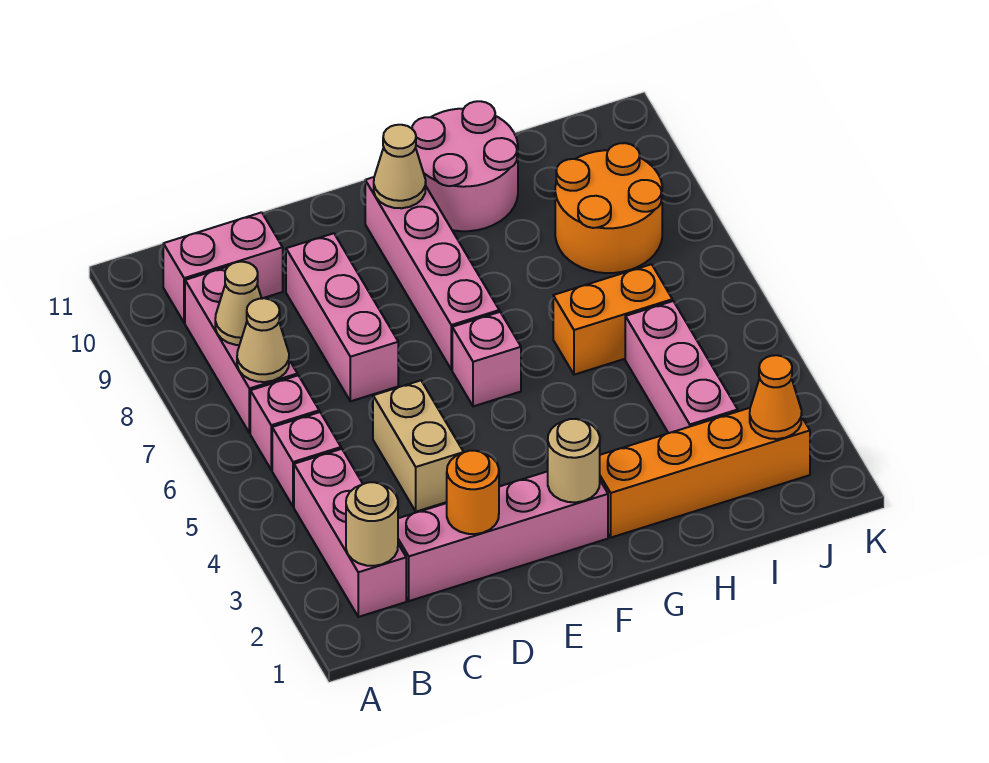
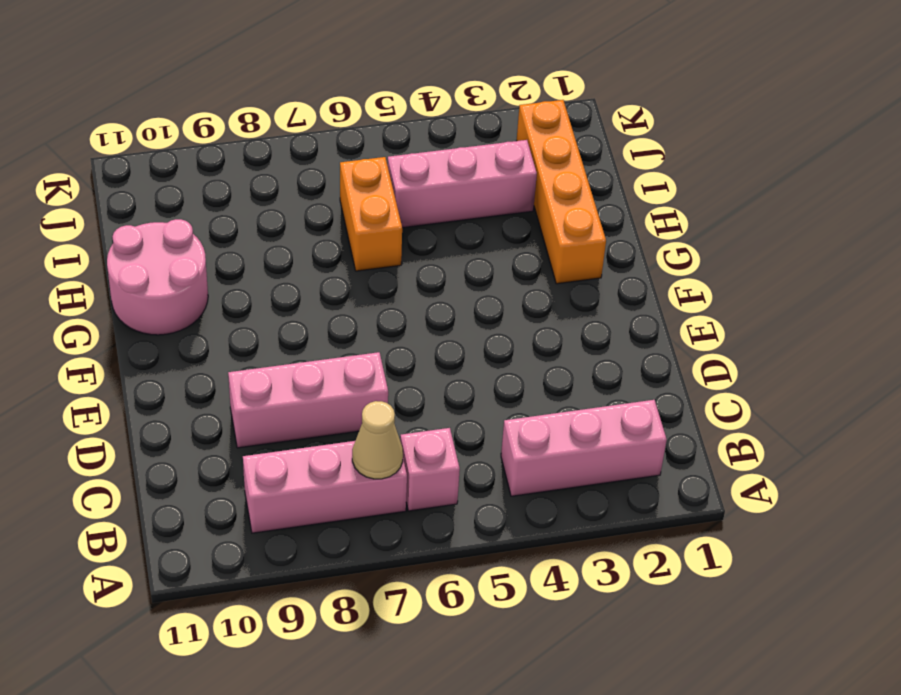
none -> pink brick B5 level 1
none -> pink brick B10:C10 level 1
none -> pink brick C2:F2 level 1

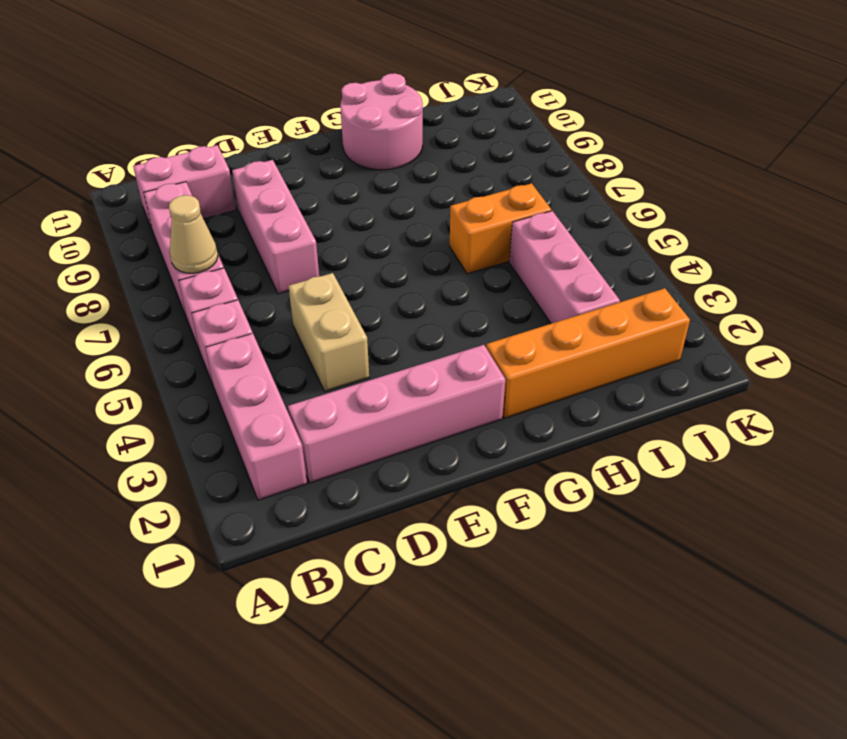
none -> pink brick F6 level 1
none -> pink brick F7:F10 level 1
none -> orange round brick I8:J9 level 1

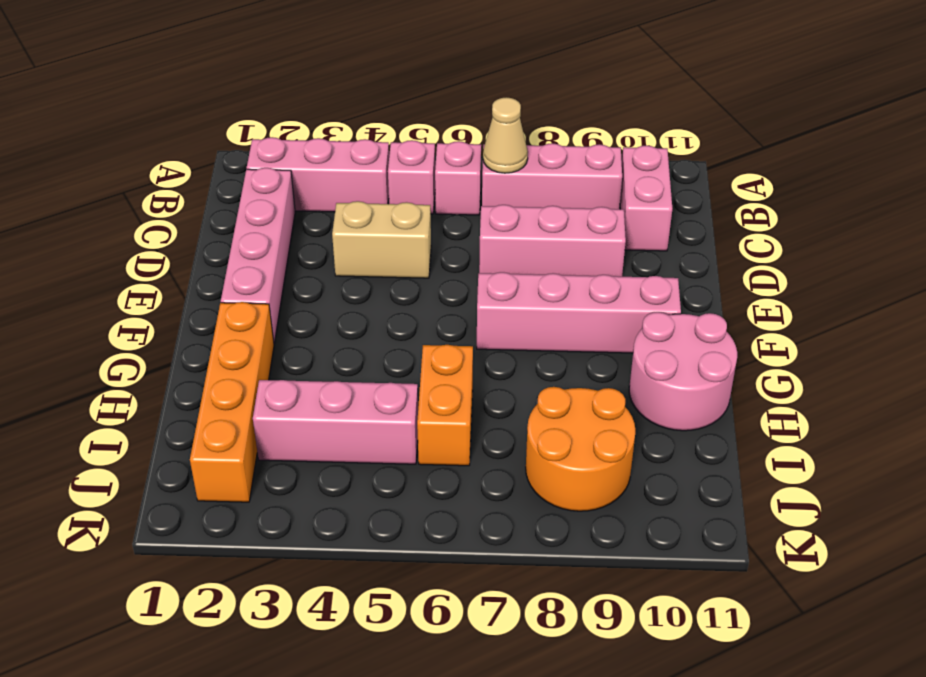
none -> pink brick F6 level 1
none -> tan round brick B2 level 2
none -> tan cone B8 level 2

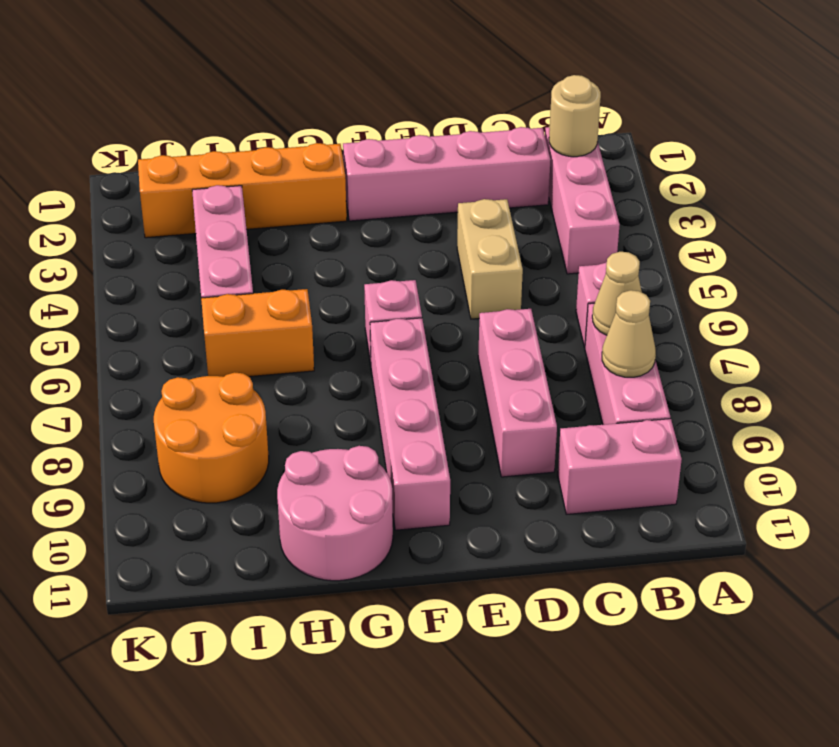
none -> pink brick B5 level 1
none -> orange round brick D2 level 2
none -> tan round brick F2 level 2

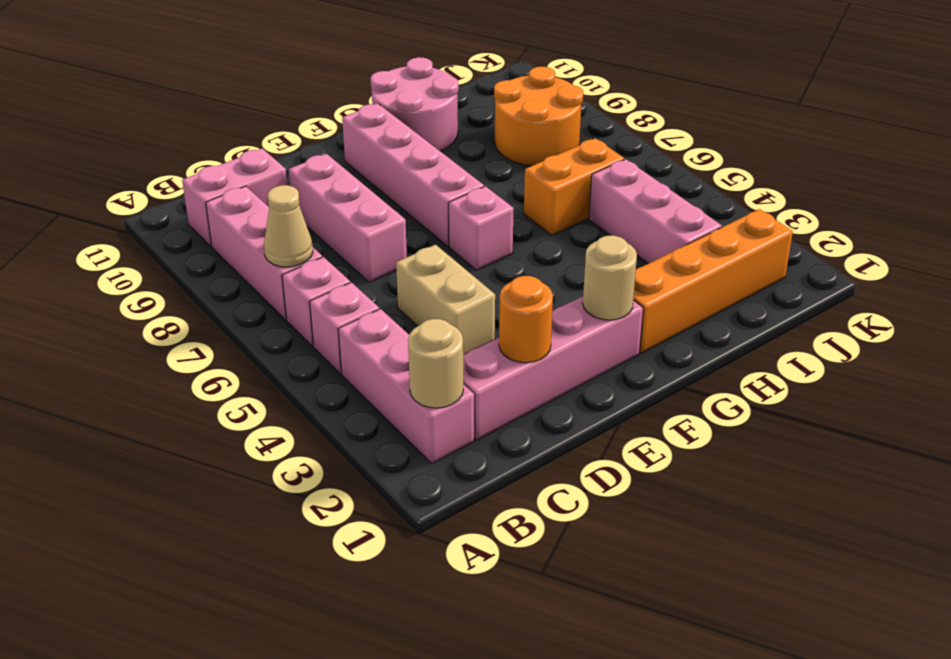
none -> tan cone B8 level 2
none -> tan cone F10 level 2
none -> orange cone J2 level 2

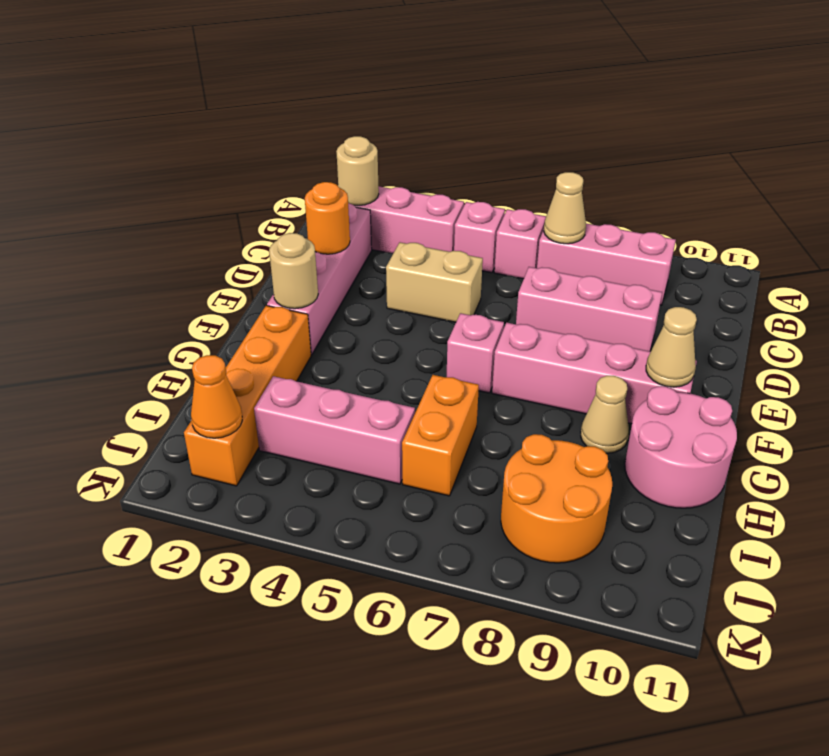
tan cone G9 level 1 -> tan cone B8 level 2
none -> pink brick B10:C10 level 1

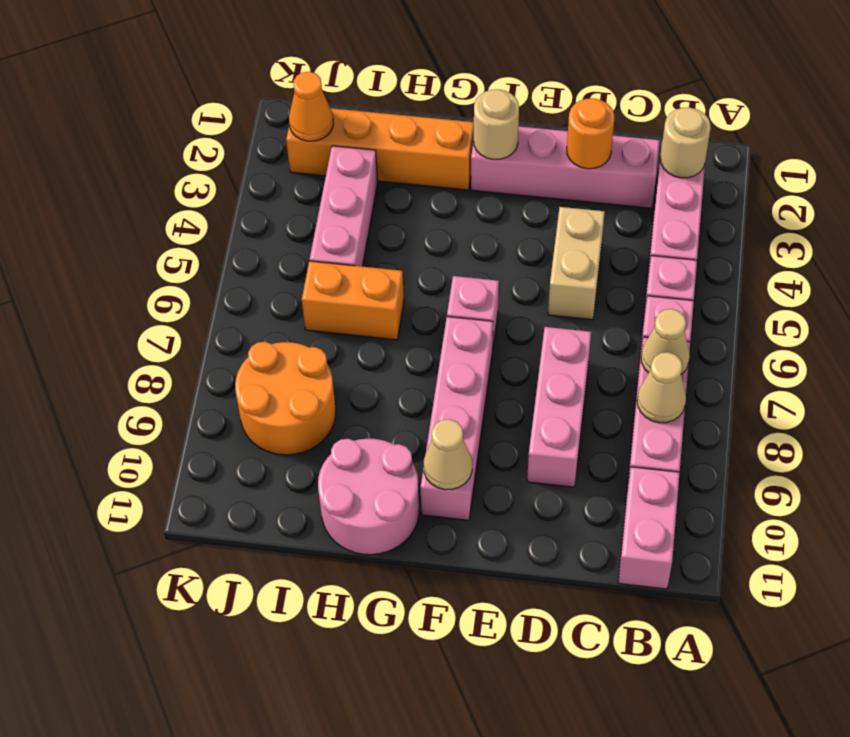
pink brick B10:B11 level 1 -> pink brick B10:C10 level 1

